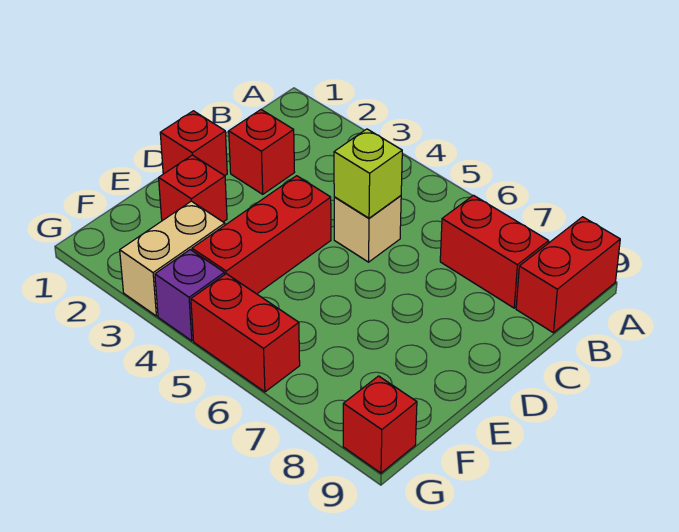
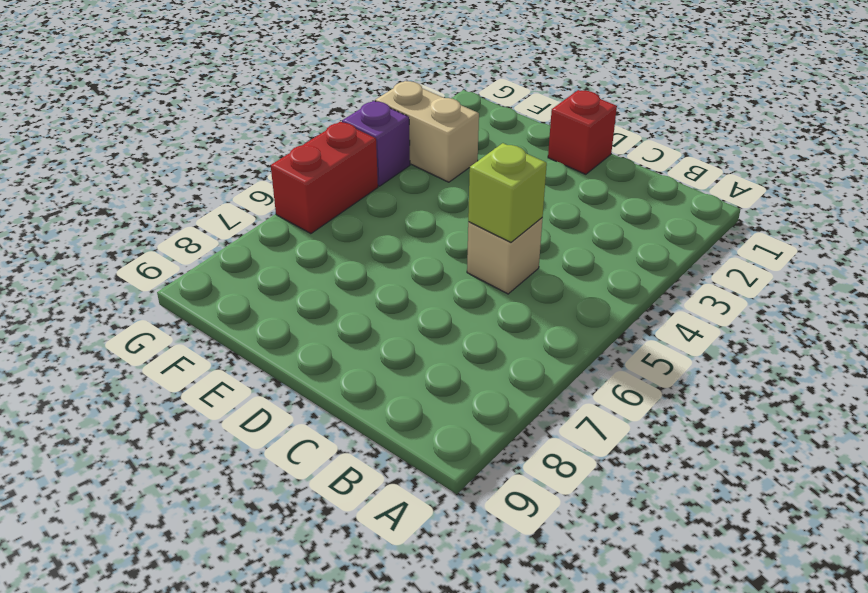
none -> red brick A9:B9 level 1
none -> red brick B7:B8 level 1
none -> red brick C2 level 1

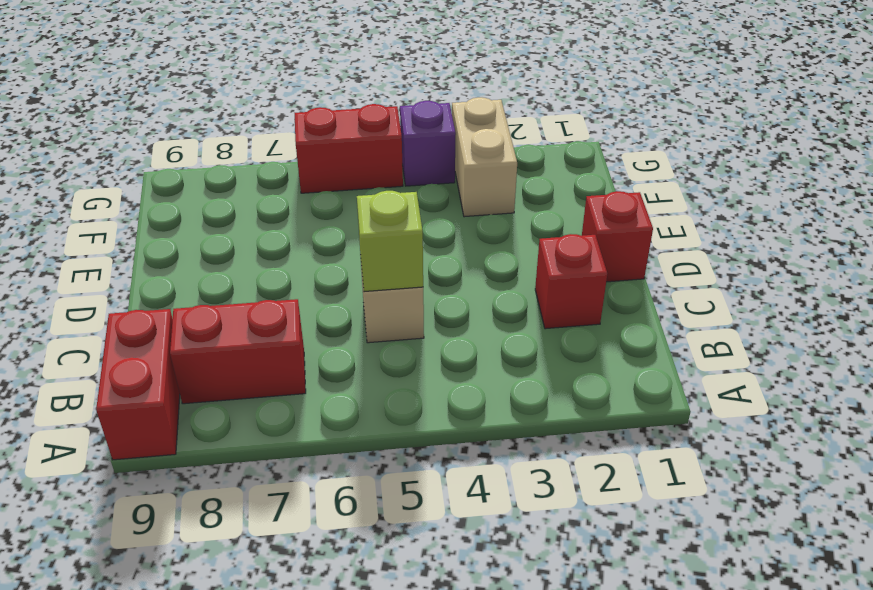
none -> red brick D4:F4 level 1
none -> red brick E2 level 1
none -> red brick G9 level 1

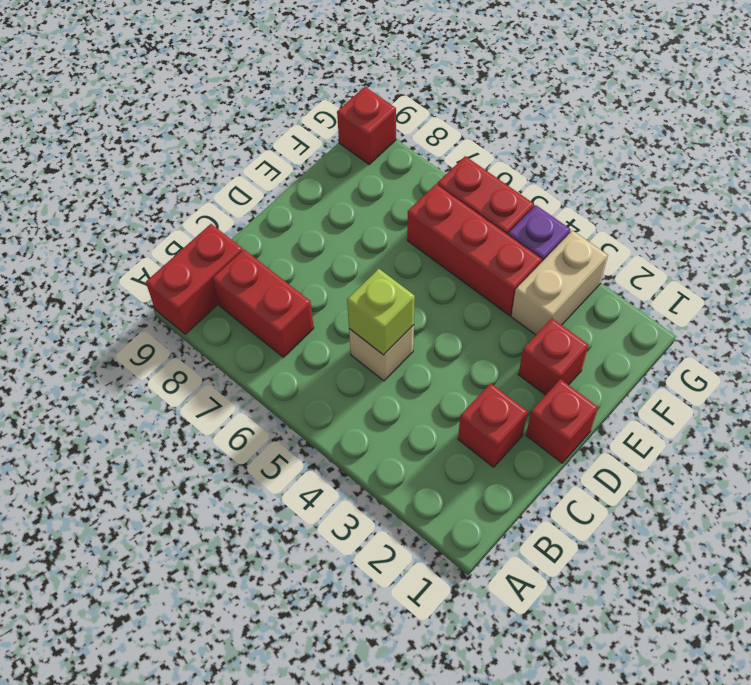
red brick F4:F6 level 1 -> red brick D4:F4 level 1

